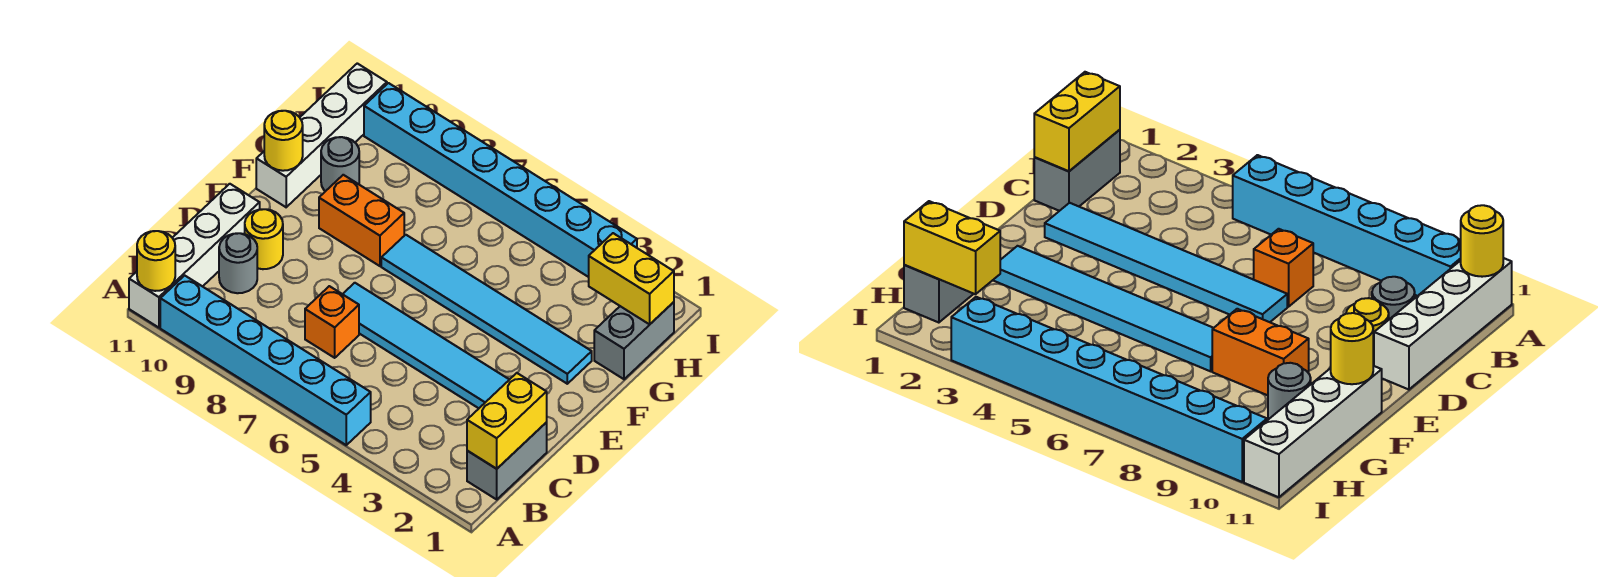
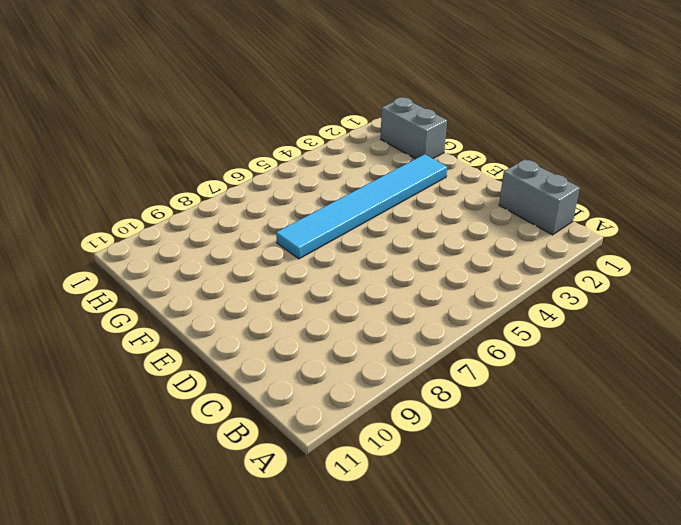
none -> cyan brick A5:A10 level 1
none -> white brick A11:D11 level 1
none -> orange brick C7 level 1

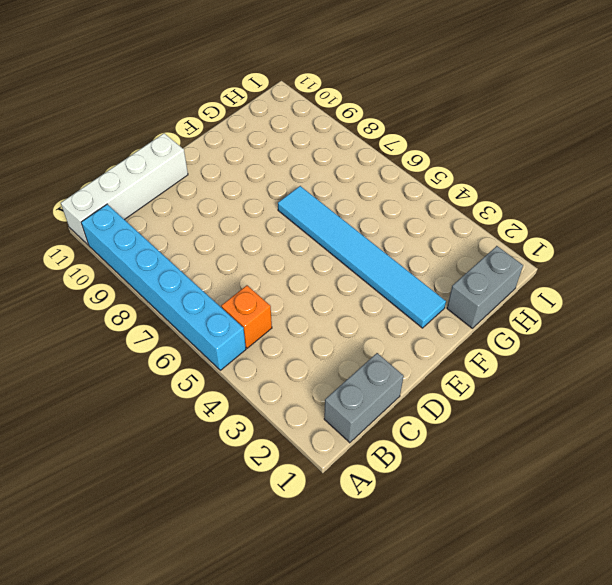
orange brick B5 level 1 -> orange brick C7 level 1
none -> grey round brick C10 level 1
none -> cyan tile D2:D7 level 1
none -> yellow round brick D10 level 1

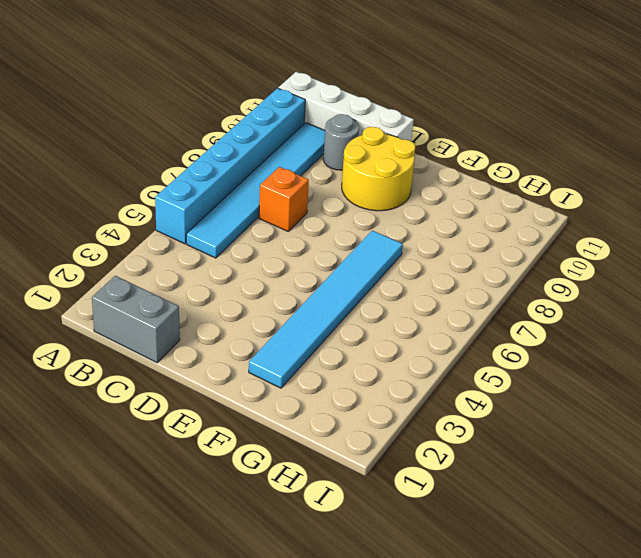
cyan tile B5:B10 level 1 -> cyan tile D2:D7 level 1
yellow round brick D9:E10 level 1 -> yellow round brick D10 level 1
none -> orange brick F8:F9 level 1
none -> white brick F11:I11 level 1
none -> grey brick G1:H1 level 1

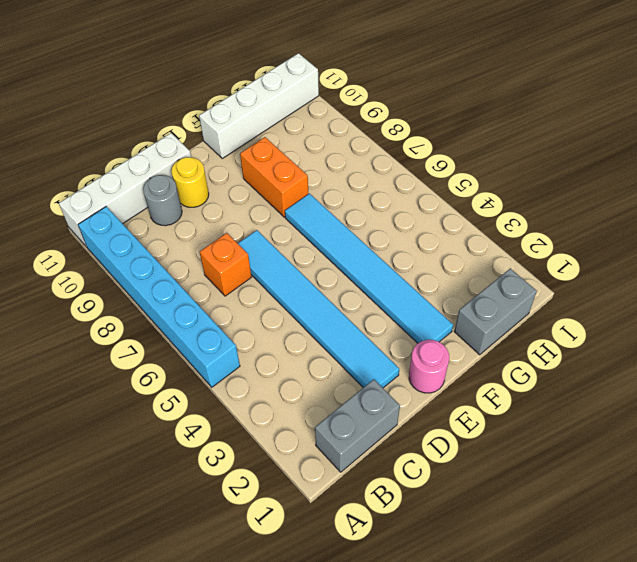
pink round brick E1 level 1 -> none
none -> grey round brick G10 level 1
none -> cyan brick I3:I10 level 1
none -> yellow round brick A11 level 2

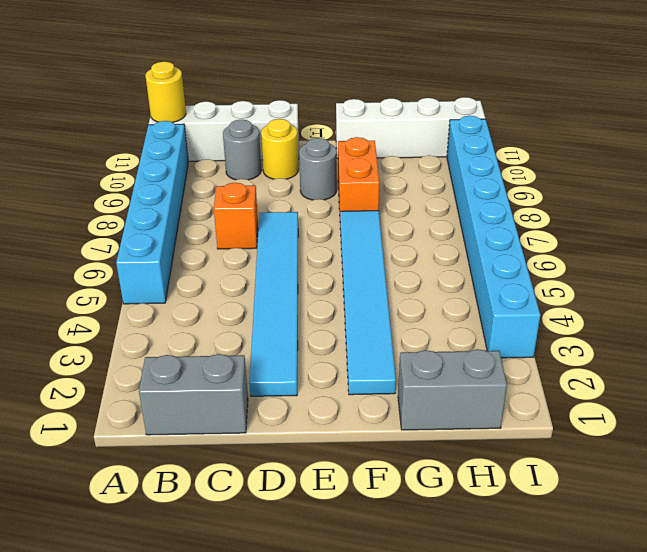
grey round brick E9 level 1 -> grey round brick G10 level 1
none -> yellow brick B1:C1 level 2
none -> yellow round brick F11 level 2
none -> yellow brick H1:H2 level 2

